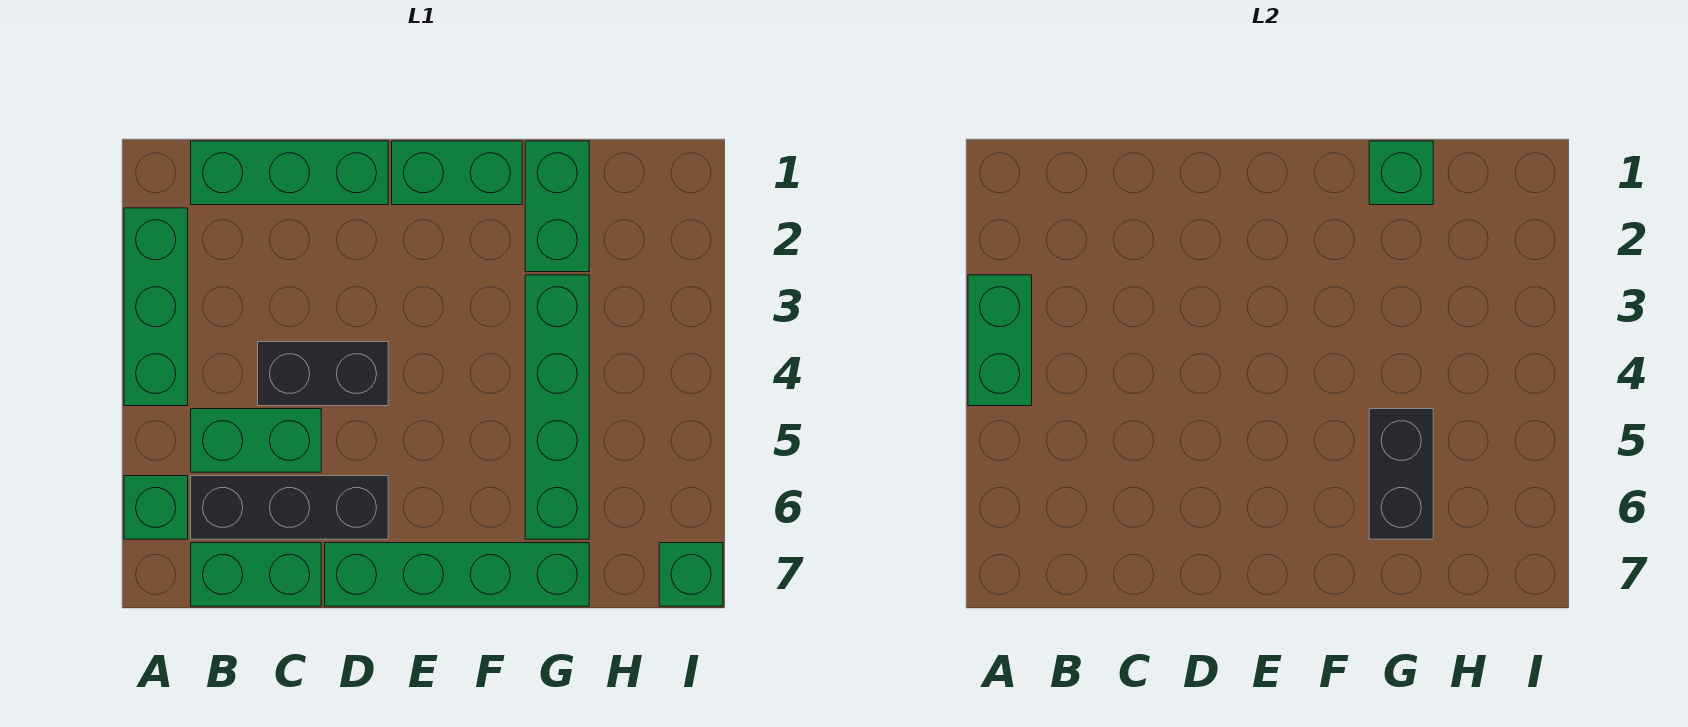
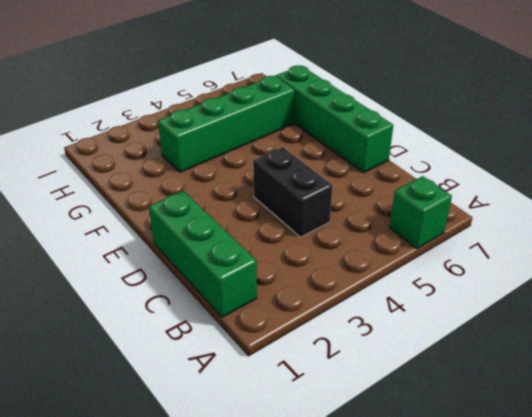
none -> green brick A2:A4 level 1
none -> green brick B5:C5 level 1
none -> black brick B6:D6 level 1

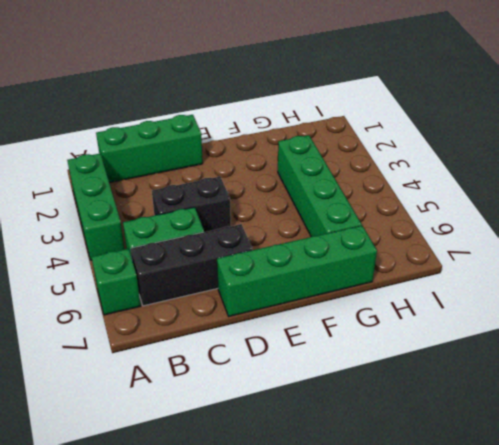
none -> green brick B7:C7 level 1
none -> green brick E1:F1 level 1
none -> green brick G1:G2 level 1

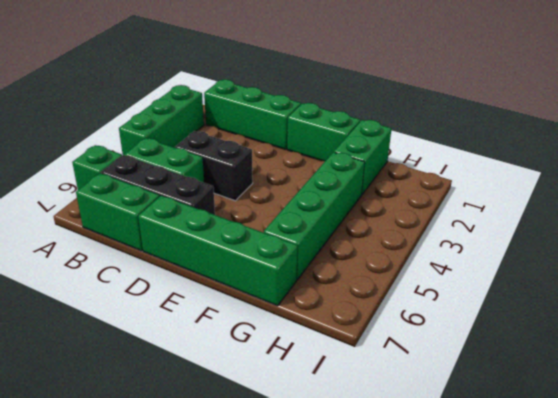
none -> green brick I7 level 1
none -> green brick A3:A4 level 2
none -> green brick G1 level 2

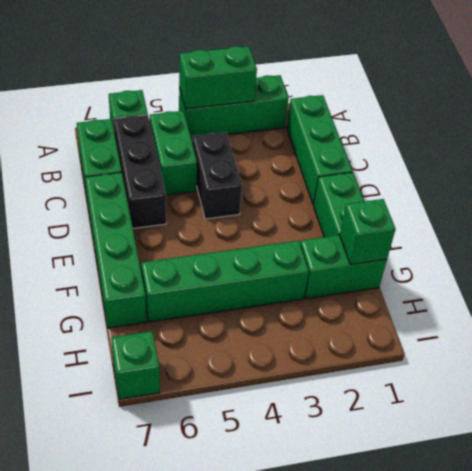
none -> black brick G5:G6 level 2

